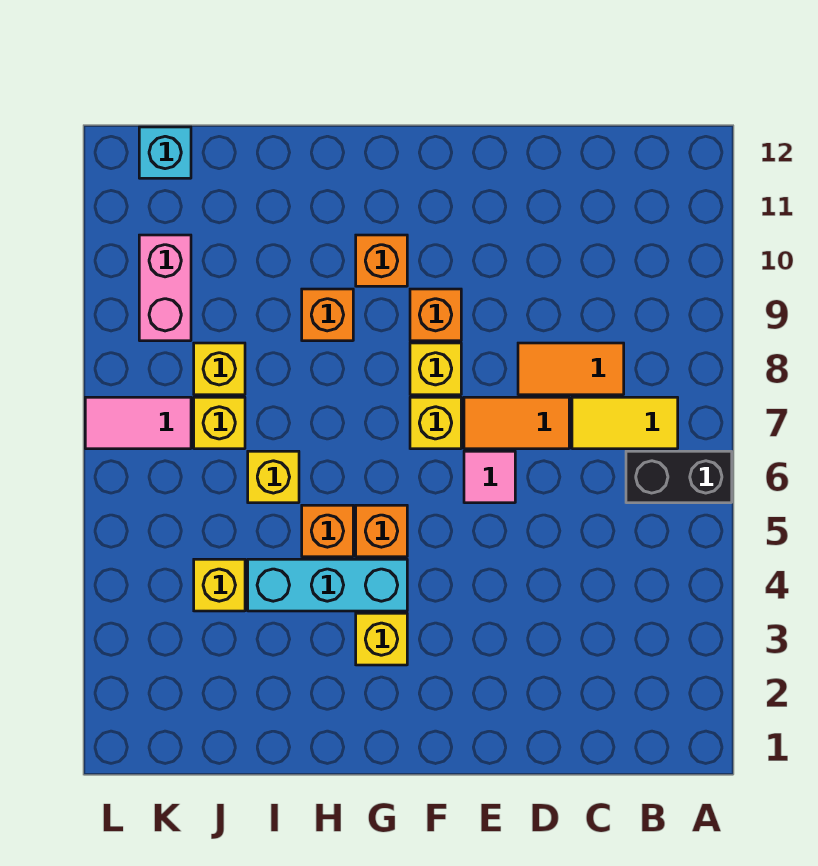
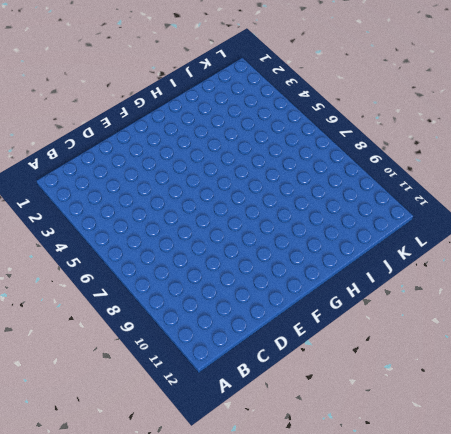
none -> black brick A6:B6 level 1
none -> yellow tile B7:C7 level 1
none -> orange tile C8:D8 level 1

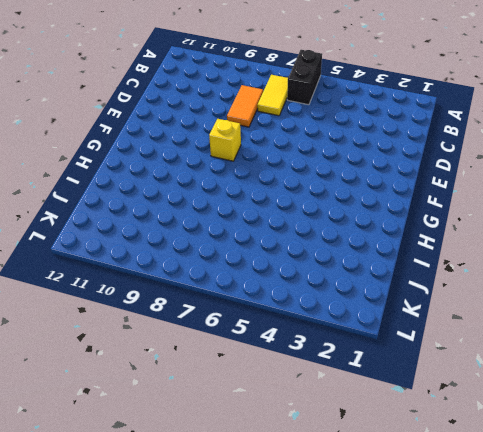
none -> orange tile D7:E7 level 1
none -> pink tile E6 level 1
none -> yellow brick F7 level 1

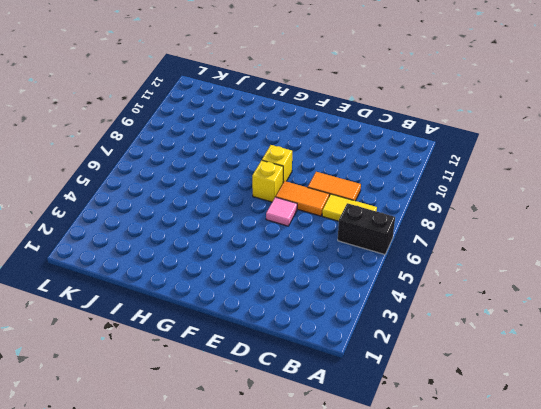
none -> orange brick F9 level 1
none -> yellow brick G3 level 1
none -> cyan brick G4:I4 level 1

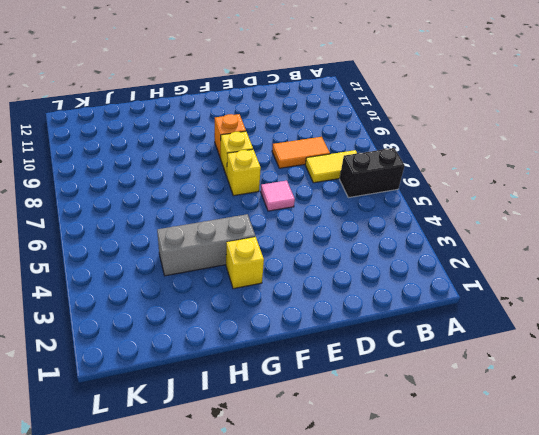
grey brick G4:I4 level 1 -> cyan brick G4:I4 level 1
none -> orange tile D7:E7 level 1
none -> orange brick G5 level 1
none -> orange brick G10 level 1

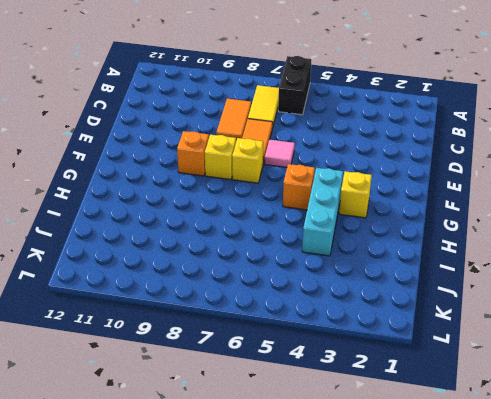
none -> orange brick G10 level 1
none -> orange brick H5 level 1
none -> orange brick H9 level 1

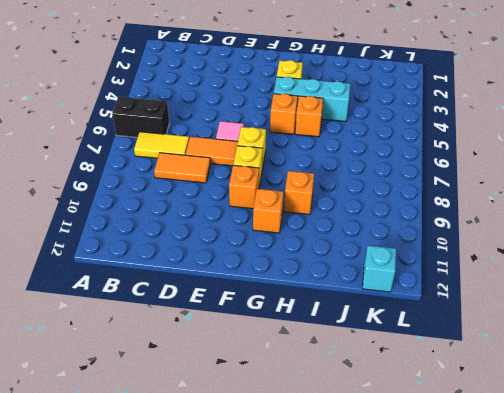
none -> yellow brick I6 level 1
none -> yellow brick J4 level 1
none -> yellow brick J7 level 1

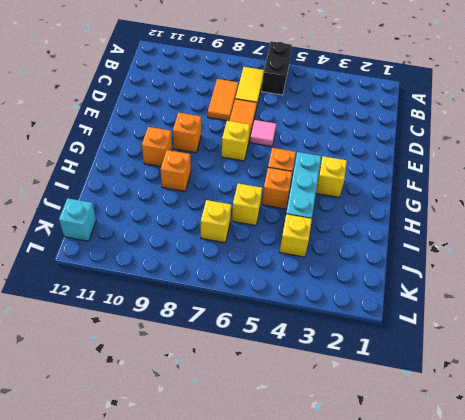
none -> yellow brick F8 level 1
none -> yellow brick J8 level 1
none -> pink tile K7:L7 level 1

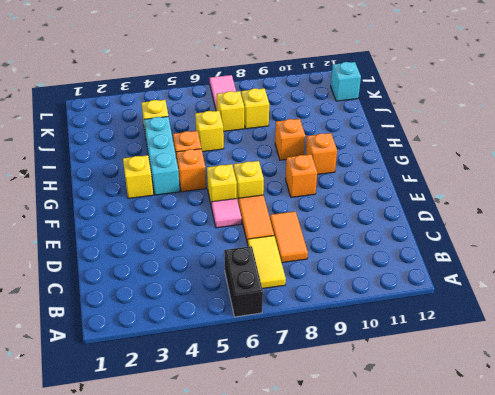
yellow brick F6 level 1 -> yellow brick F8 level 1
none -> pink brick K9:K10 level 1

